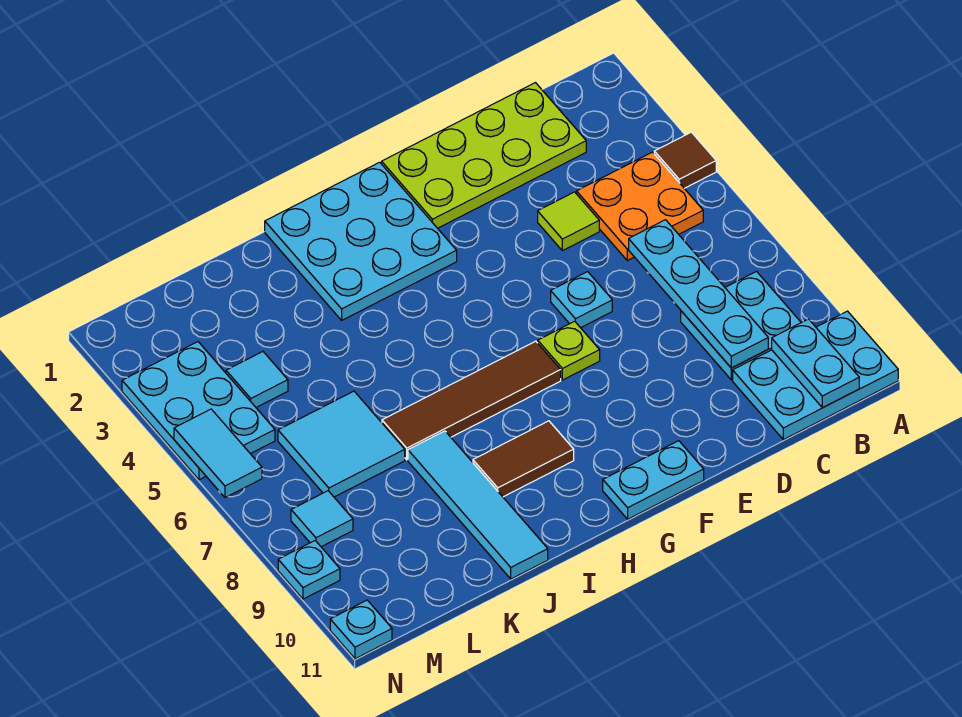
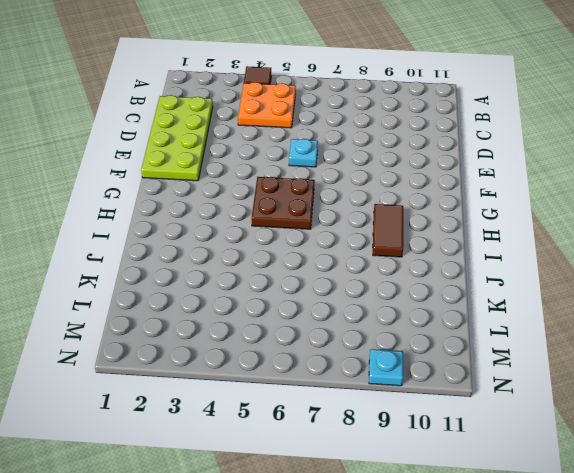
brown plate G5:H6 level 1 -> none
none -> cyan plate A10:C11 level 1
none -> cyan plate B8:C9 level 1
none -> lime tile D4 level 1

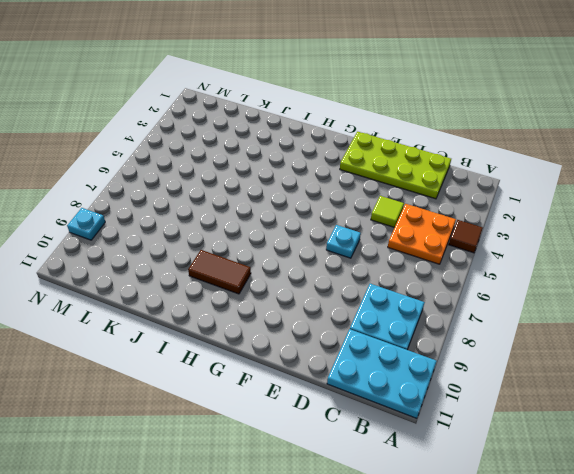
none -> lime plate F7 level 1
none -> cyan plate F11:G11 level 1
none -> cyan plate G1:I3 level 1

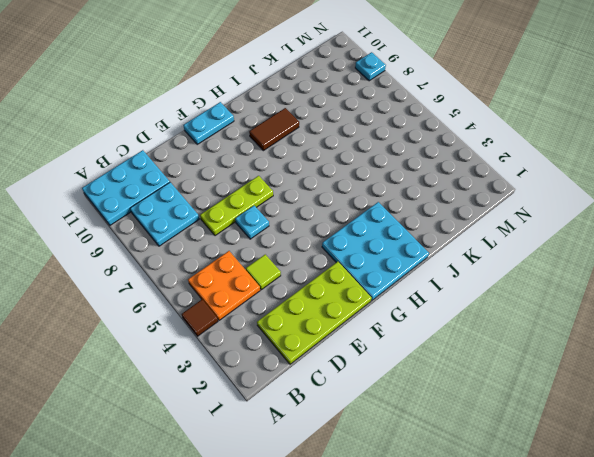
lime plate D7:F7 level 1 -> lime plate F7 level 1
none -> brown tile G7:J7 level 1
none -> cyan tile J8:J11 level 1
none -> cyan tile K6:L7 level 1

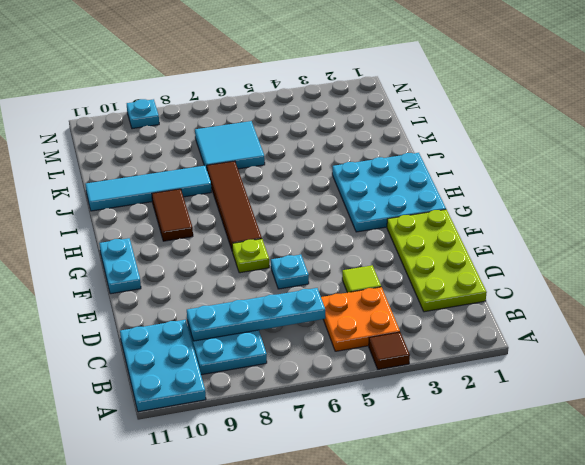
none -> cyan tile L4 level 1
none -> cyan plate M3:N5 level 1
none -> cyan tile M8 level 1

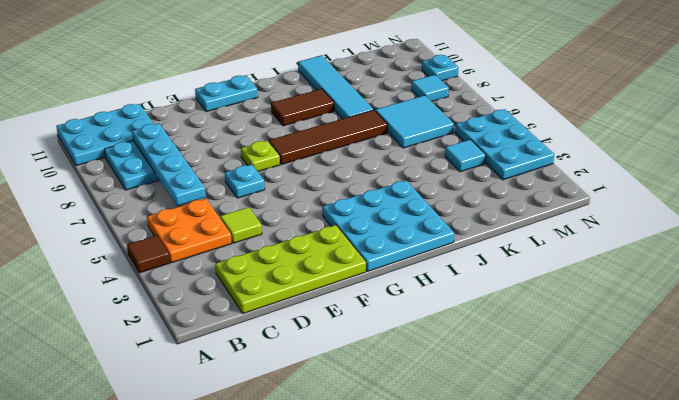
none -> cyan plate N11 level 1
none -> cyan plate B10:B11 level 2
none -> cyan tile N5:N6 level 2

